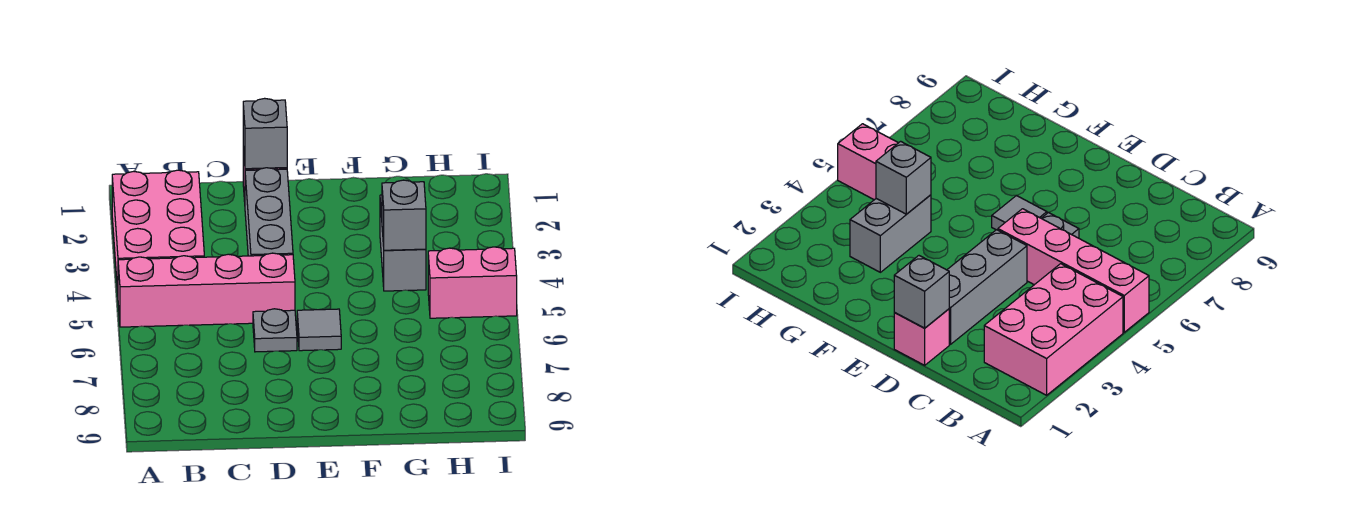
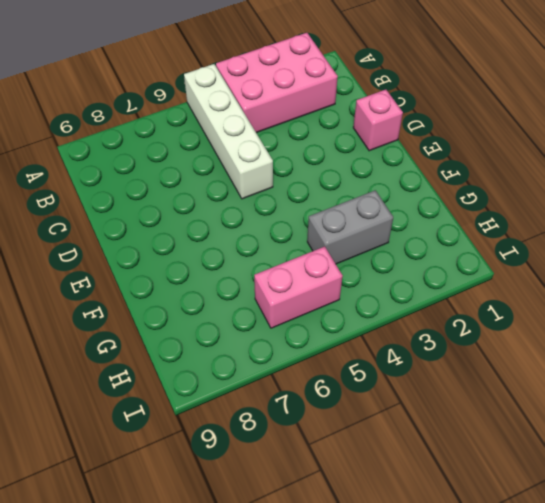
white brick A5:D5 level 1 -> pink brick A5:D5 level 1
pink brick H5:H6 level 1 -> pink brick H5:I5 level 1
none -> grey brick D2:D4 level 1
none -> grey plate D6 level 1

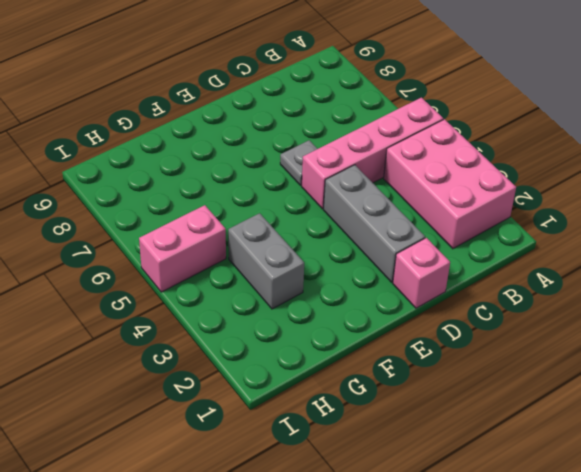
none -> grey tile E6 level 1
none -> grey brick D1 level 2

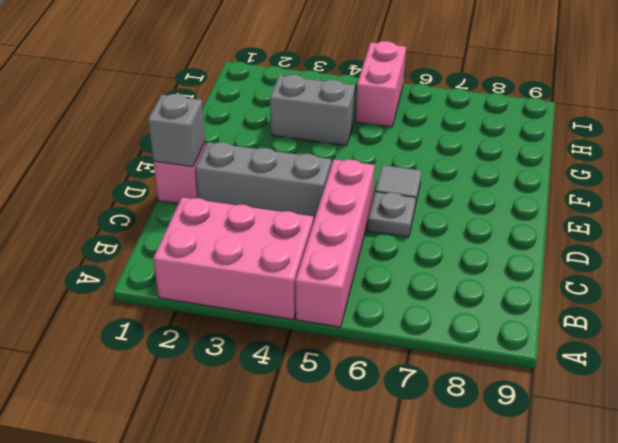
none -> grey brick G4 level 2

